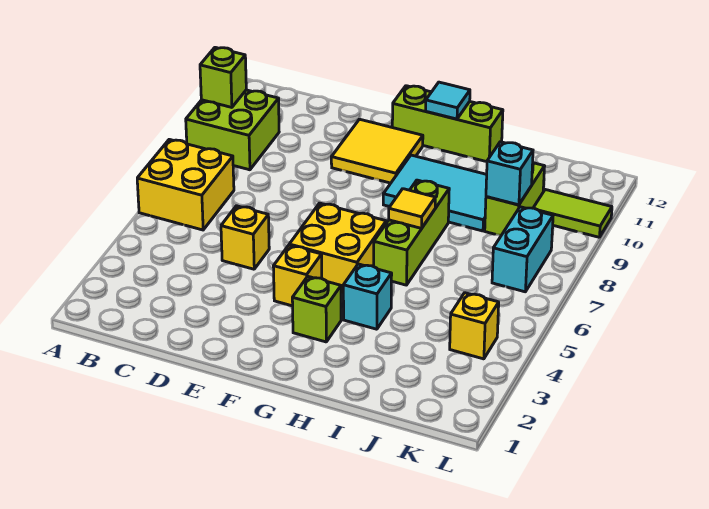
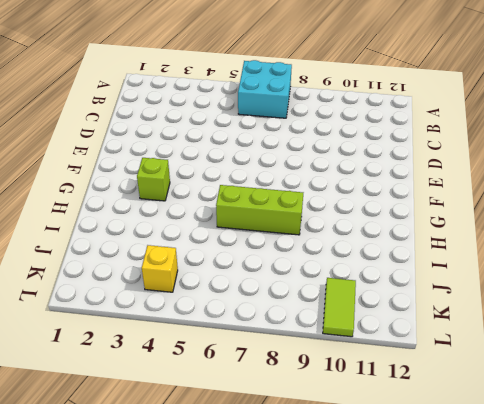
cyan brick A6:B7 level 1 -> yellow brick A6:B7 level 1
none -> lime brick A9:B10 level 1
none -> yellow brick D5 level 1
none -> yellow tile E10:F11 level 1

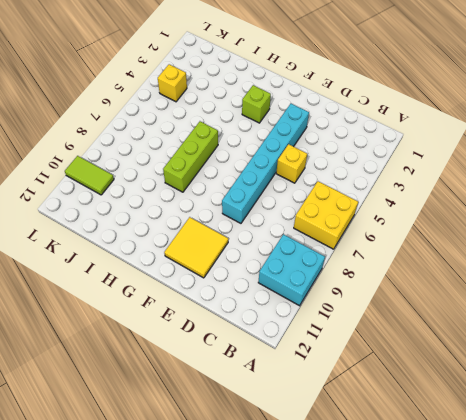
cyan brick A9:B10 level 1 -> lime brick A9:B10 level 1
cyan brick E3:E8 level 1 -> none
none -> yellow brick F4 level 1
none -> yellow brick F5:G6 level 1
none -> lime brick F12:H12 level 1

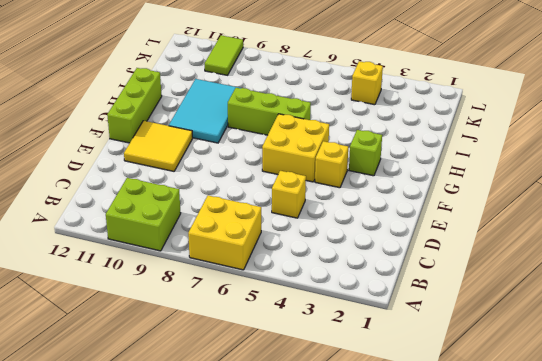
none -> cyan brick H4 level 1
none -> lime brick J9:J10 level 1
none -> cyan brick K7:K8 level 1

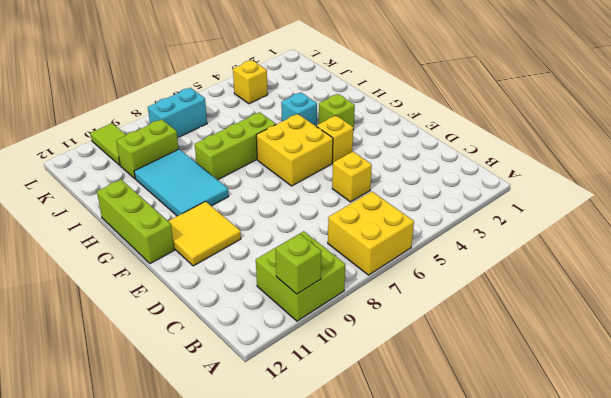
none -> cyan tile G12 level 2
none -> yellow tile H7 level 2
none -> cyan brick J9 level 2

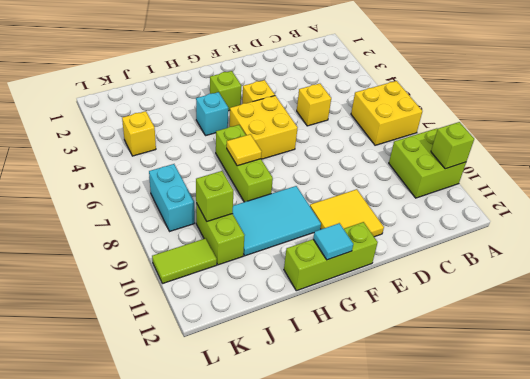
lime brick J9 level 2 -> cyan brick J9 level 2

